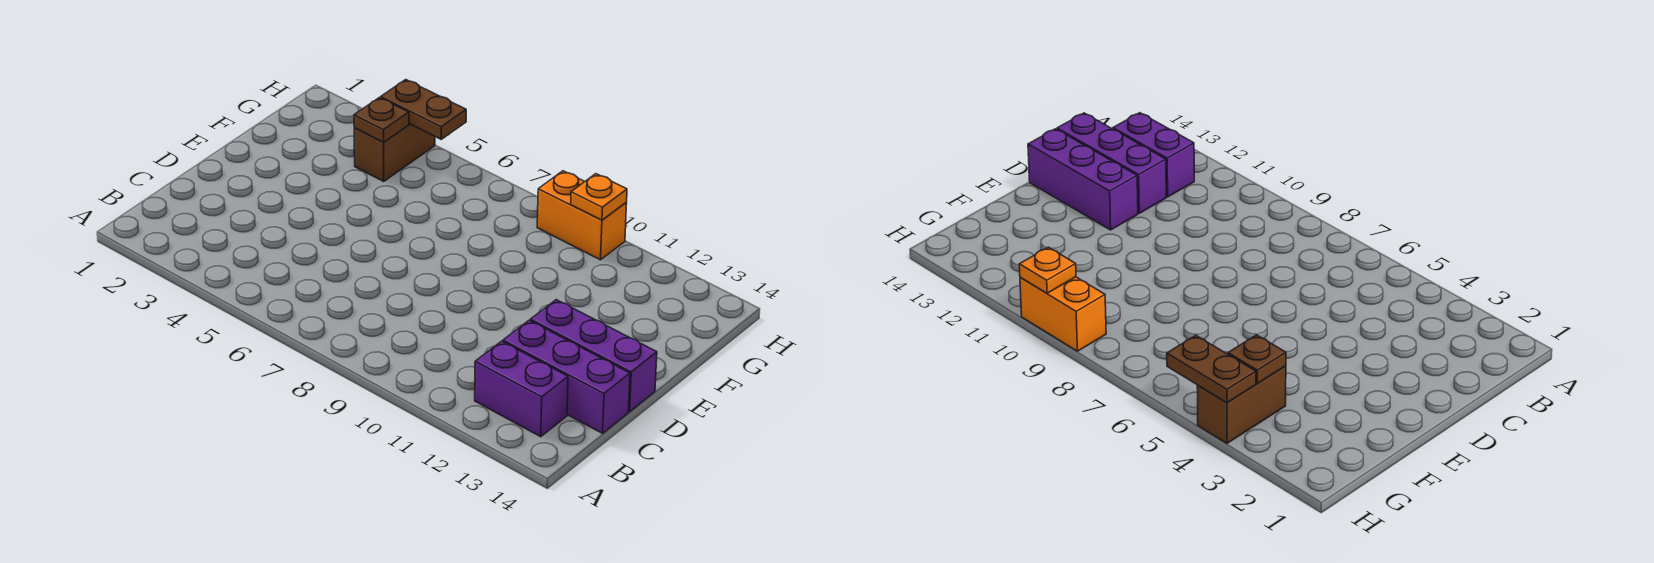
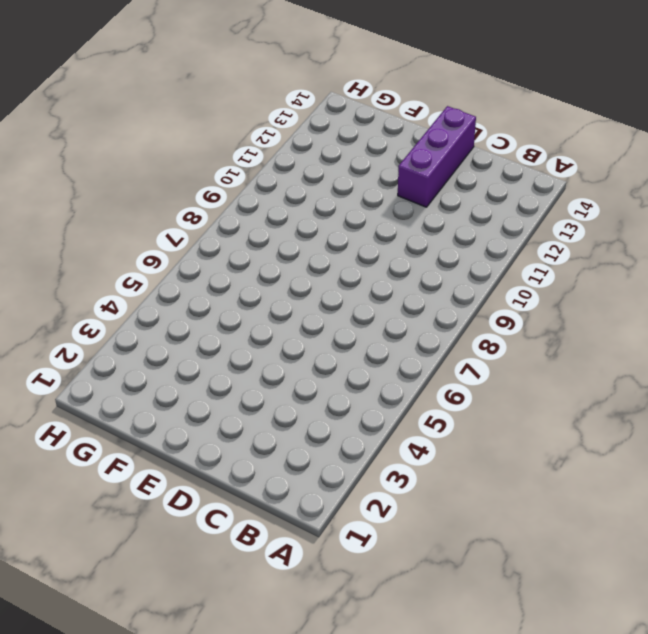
none -> purple brick B12:B13 level 1
none -> purple brick C12:C14 level 1

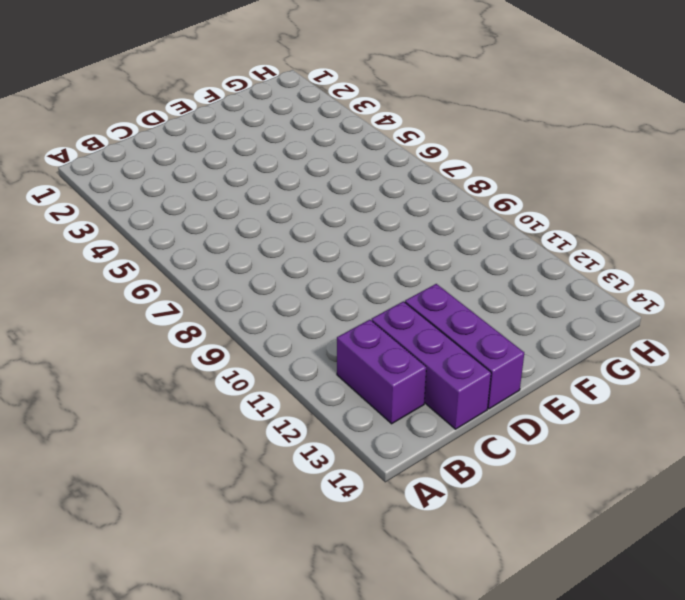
none -> brown brick G4:H4 level 1
none -> orange brick H9:H10 level 1

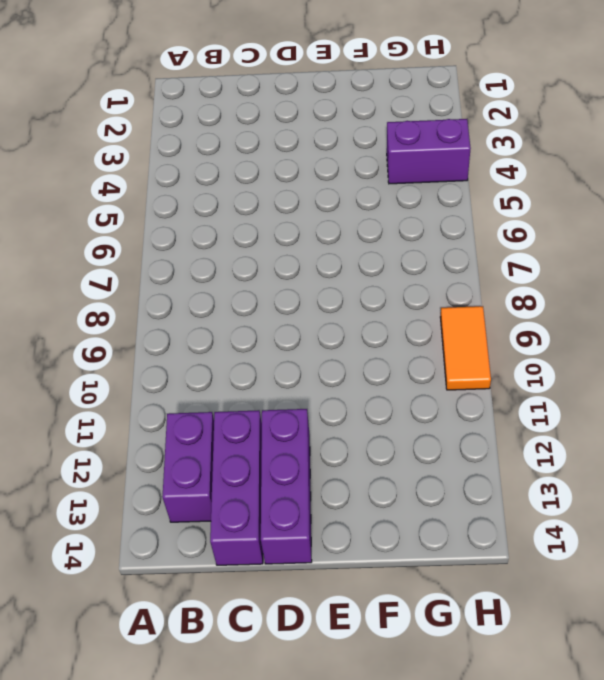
purple brick G4:H4 level 1 -> brown brick G4:H4 level 1
orange tile H9:H10 level 1 -> orange brick H9:H10 level 1
none -> brown plate G4 level 2
none -> brown plate H4:H5 level 2

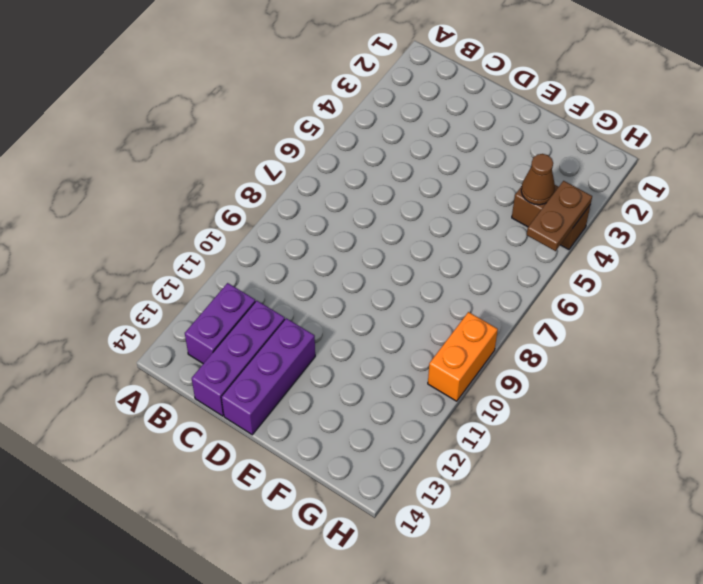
brown cone G4 level 2 -> brown plate G4 level 2
none -> orange plate H10 level 2

